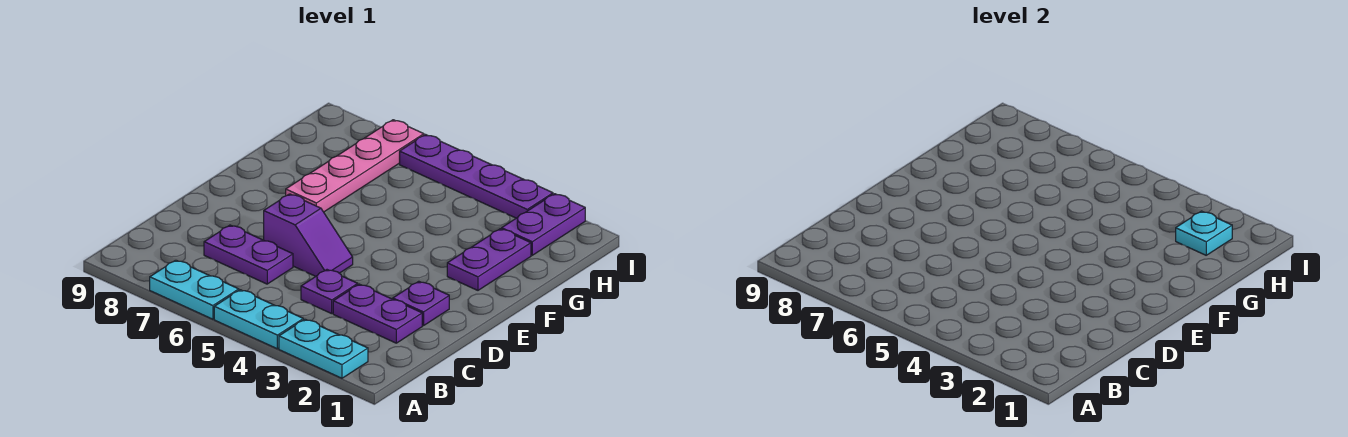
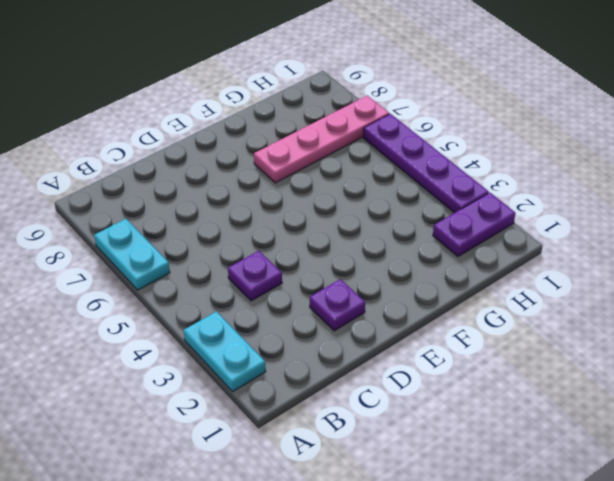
none -> cyan plate A4:A5 level 1
none -> purple plate C2:C3 level 1
none -> purple plate C6:C7 level 1

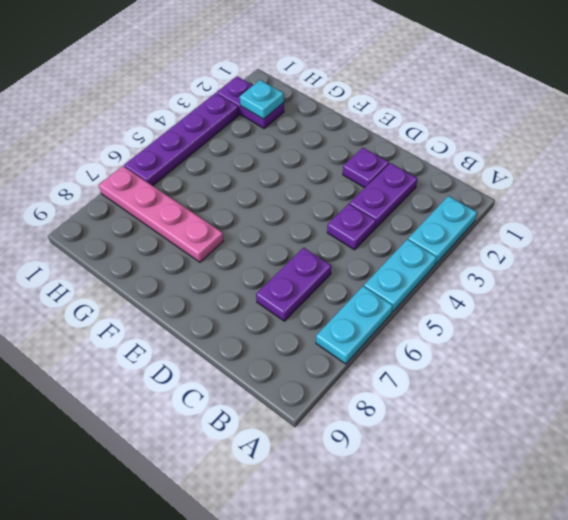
none -> purple slope D5:D6 level 1 top 6
none -> purple plate F2:G2 level 1

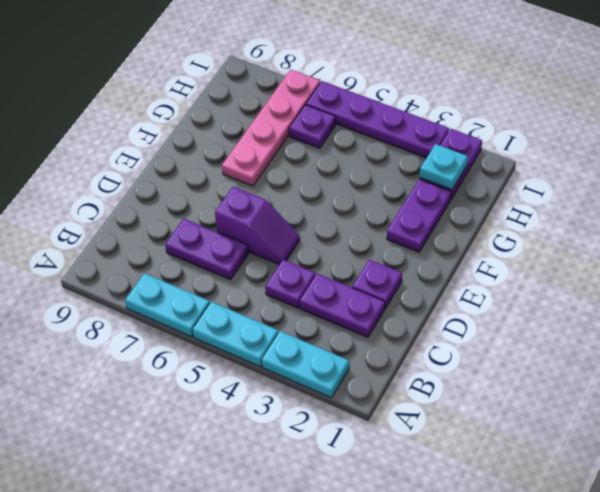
purple plate H6 level 1 -> none

